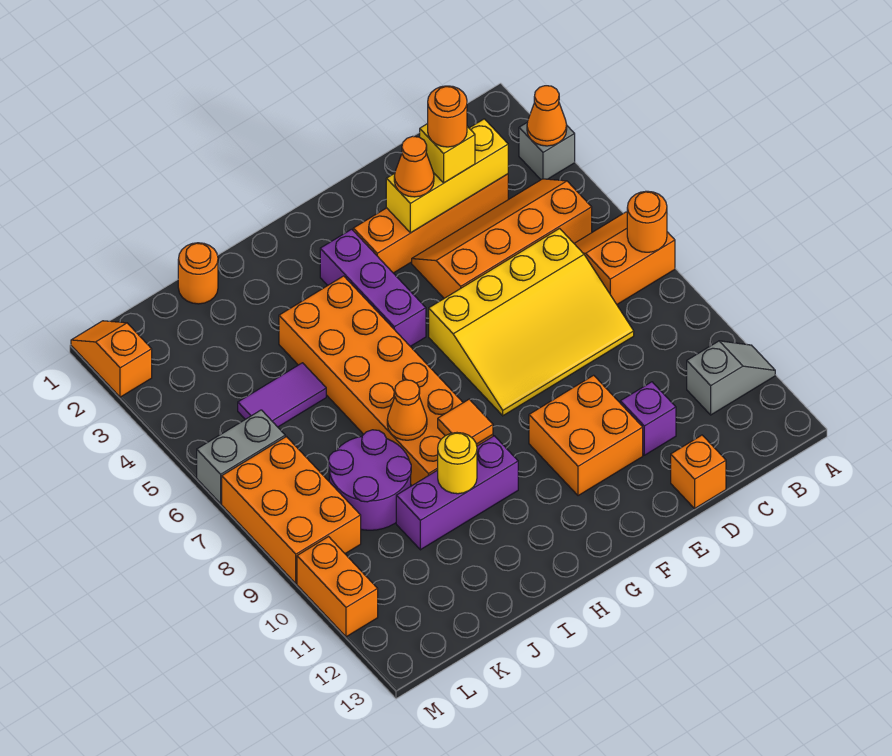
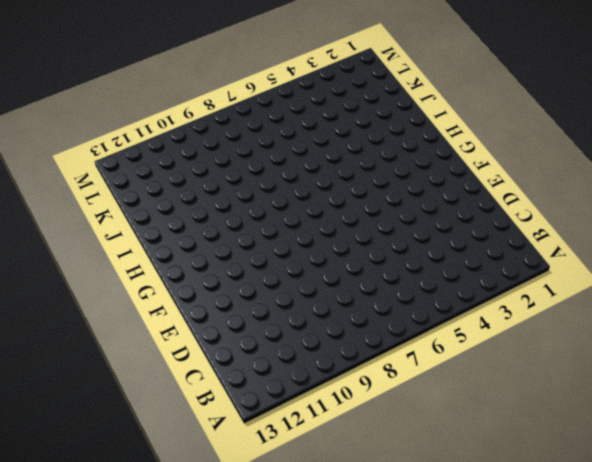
none -> grey brick A3 level 1
none -> orange slope A6:B7 level 1 top 7
none -> grey slope A11:B11 level 1 top B

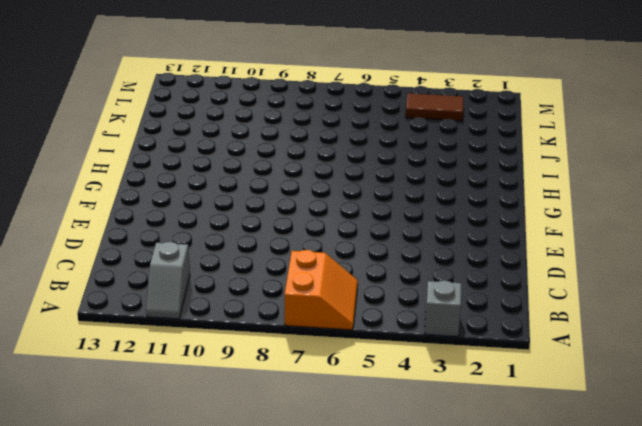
brown tile L3:L4 level 1 -> none
none -> orange slope B4:E5 level 1 top 5
none -> orange brick C3:F3 level 1
none -> yellow slope C6:F8 level 1 top 6

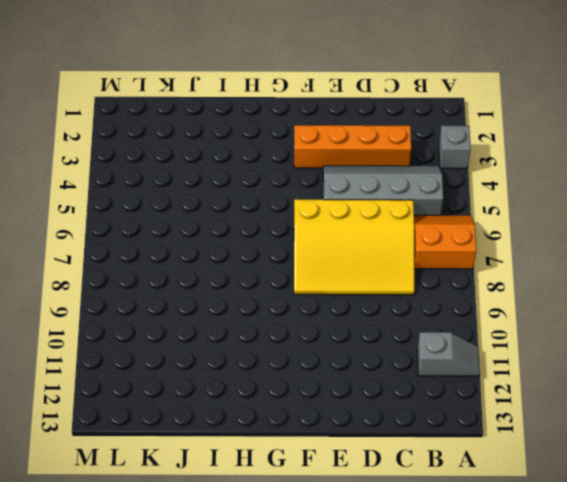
grey slope B4:E5 level 1 top 5 -> orange slope B4:E5 level 1 top 5
none -> purple brick D11 level 1
none -> orange brick D13 level 1
none -> orange brick E10:F11 level 1

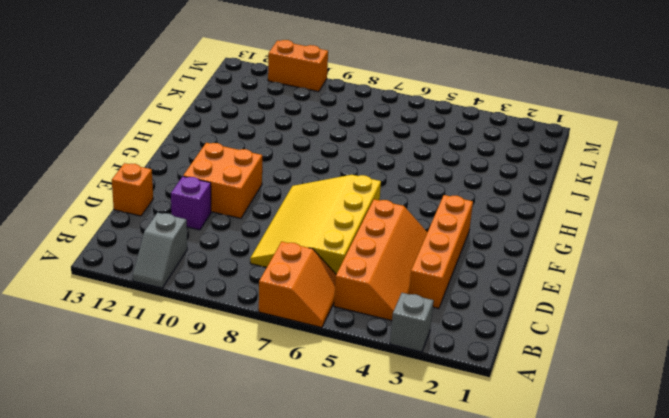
none -> purple brick G3:G5 level 1
none -> orange brick H4:I9 level 1
none -> purple brick H10:J10 level 1

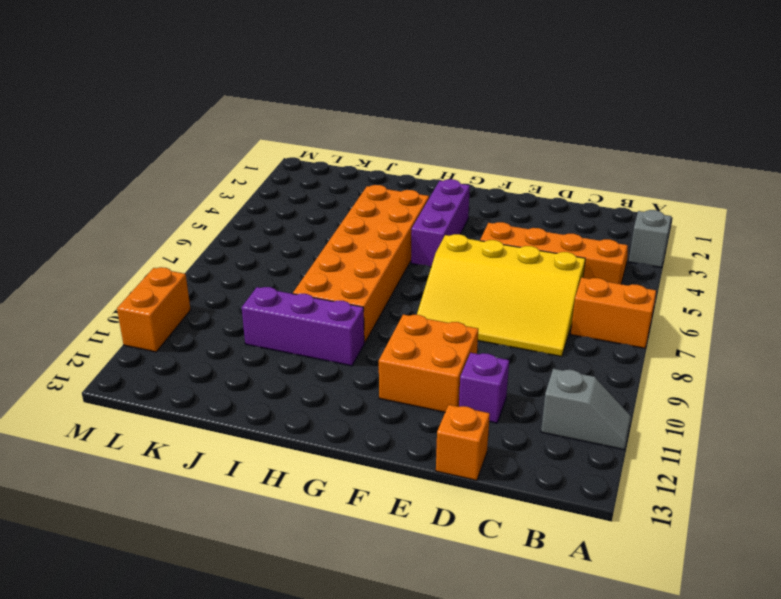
none -> orange brick C3:F3 level 1
none -> orange round brick J1 level 1
none -> purple tile J5:K5 level 1

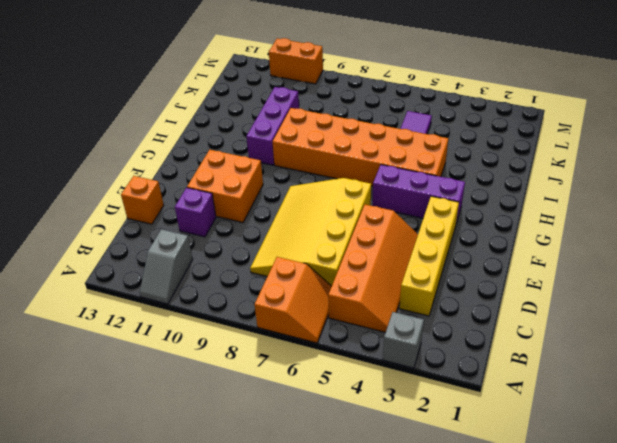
yellow brick C3:F3 level 1 -> orange brick C3:F3 level 1
none -> orange round brick J1 level 1
none -> purple round brick J8:K9 level 1
none -> grey brick L6:M6 level 1

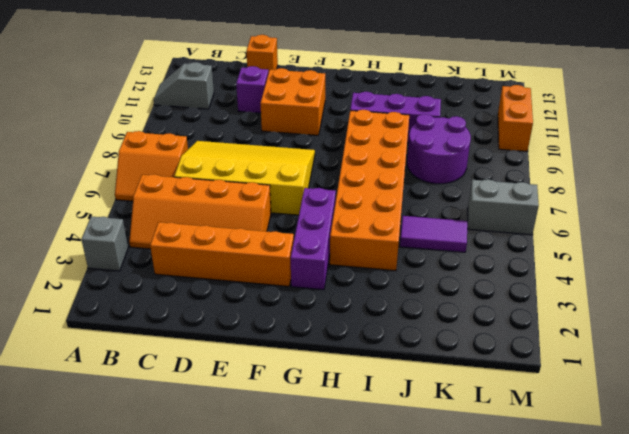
none -> orange round brick J1 level 1
none -> orange brick L7:M9 level 1
none -> orange slope M1:M2 level 1 top 2

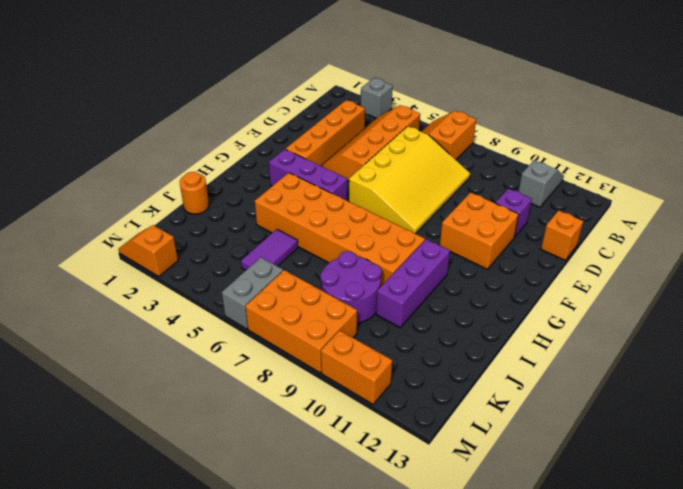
none -> orange cone A3 level 2
none -> orange round brick A7 level 2
none -> yellow brick C3:E3 level 2

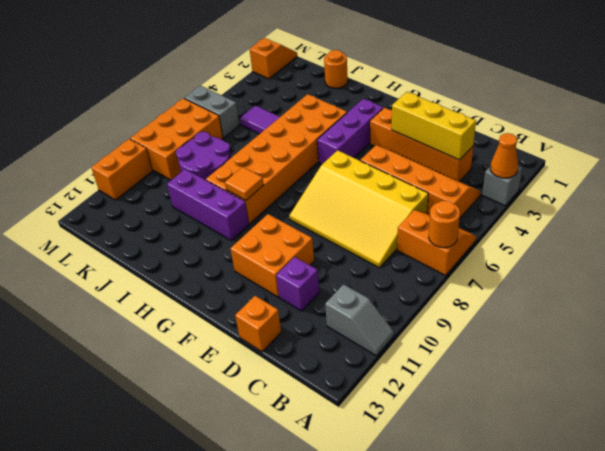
none -> orange cone I8 level 2
none -> yellow round brick I10 level 2
none -> yellow brick D3 level 3

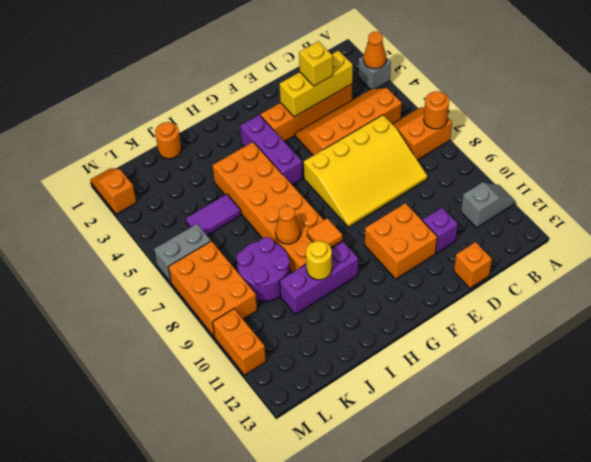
none -> orange cone E3 level 3
none -> orange round brick D3 level 4

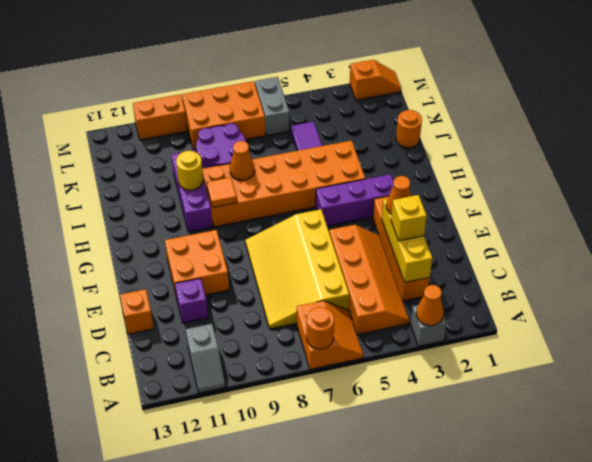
none -> orange round brick D3 level 4

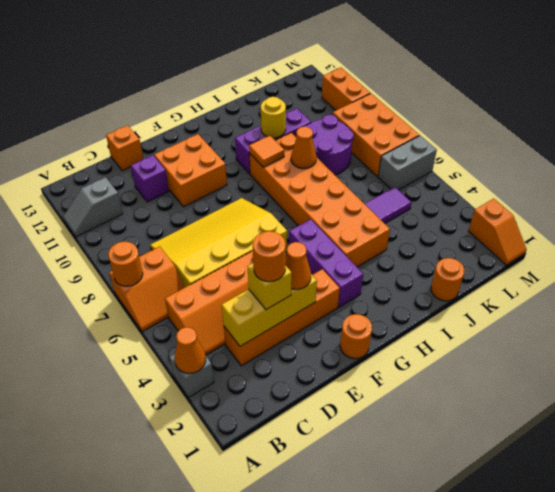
orange round brick F1 level 1 -> none

